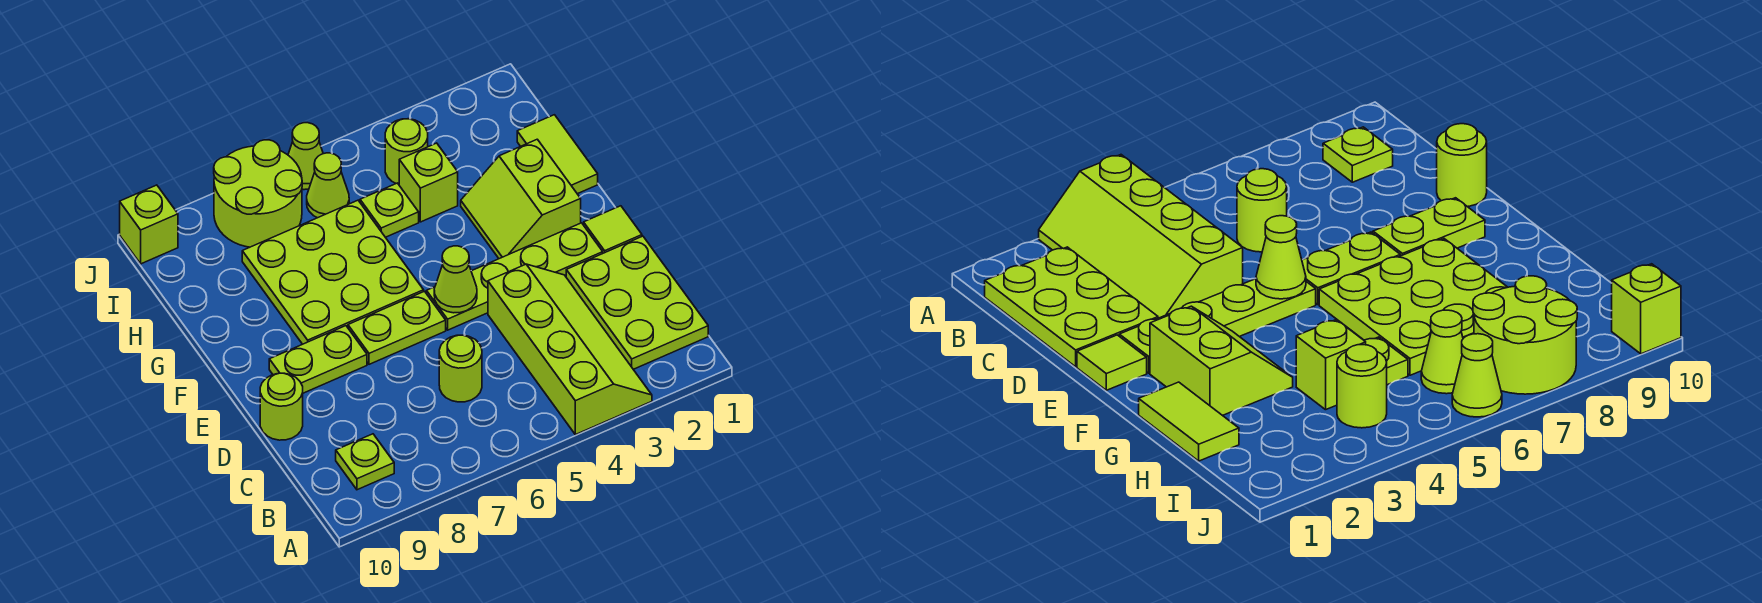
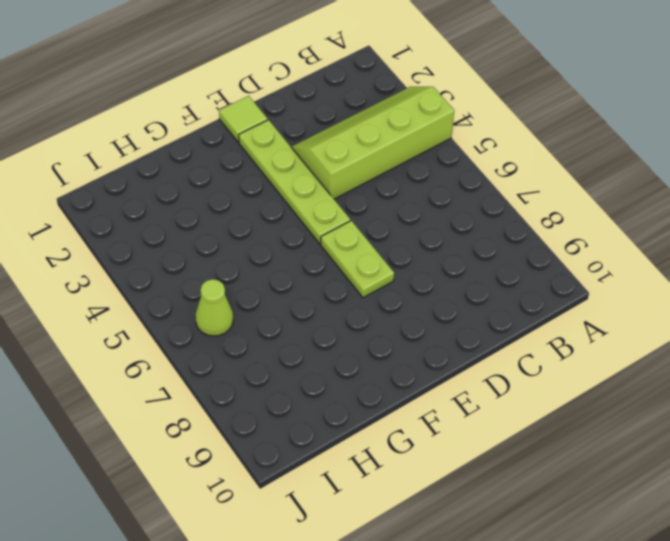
none -> lime plate B1:D2 level 1
none -> lime plate B9 level 1
none -> lime round brick C6 level 1

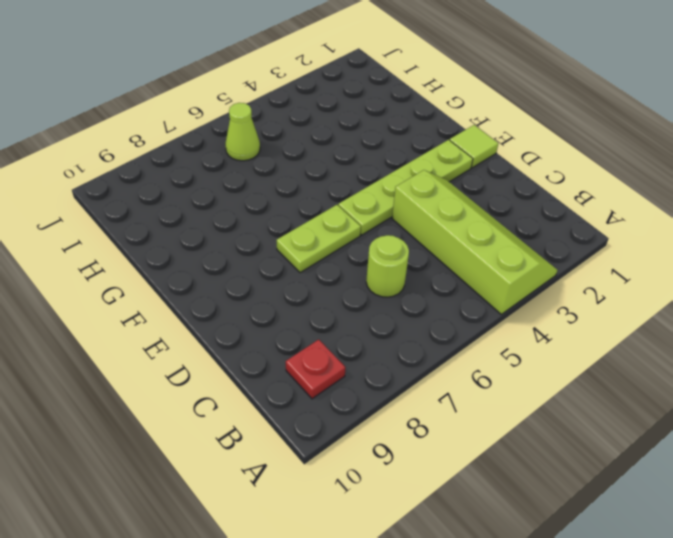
red plate B9 level 1 -> lime plate B9 level 1
none -> lime plate B1:D2 level 1
none -> lime round brick D10 level 1
none -> lime plate E8:E9 level 1

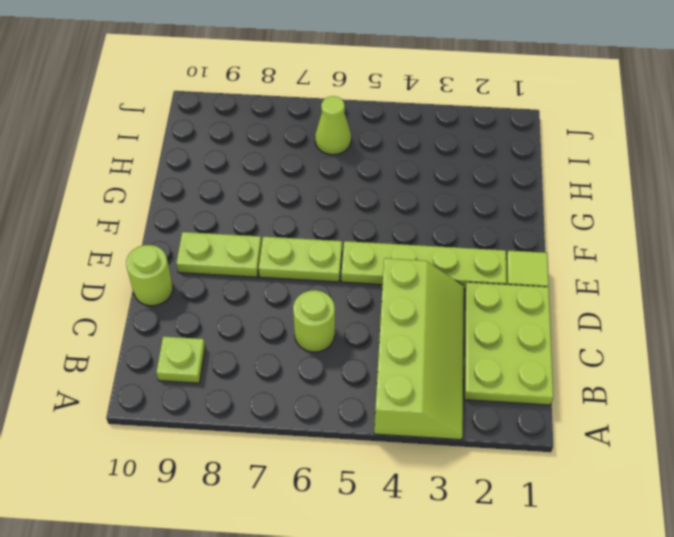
none -> lime slope F2:G3 level 1 top 2
none -> lime plate F6:H8 level 1
none -> lime tile G1:H1 level 1

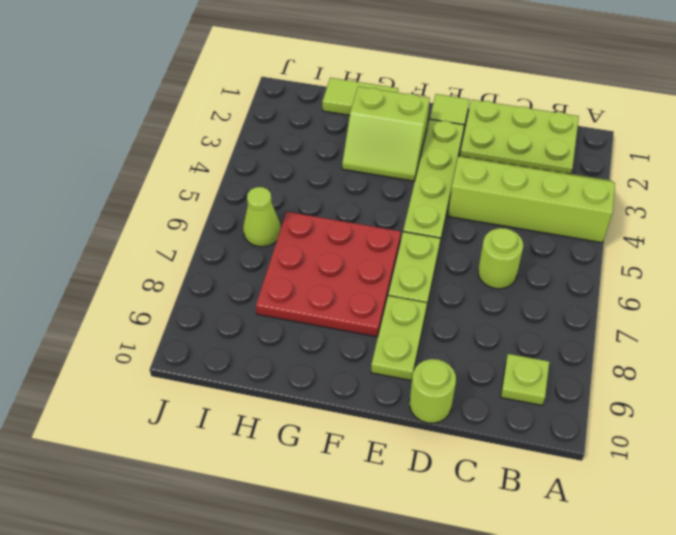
red plate F6:H8 level 1 -> lime plate F6:H8 level 1
none -> lime brick H4 level 1
none -> lime plate H5 level 1
none -> lime round brick I4 level 1

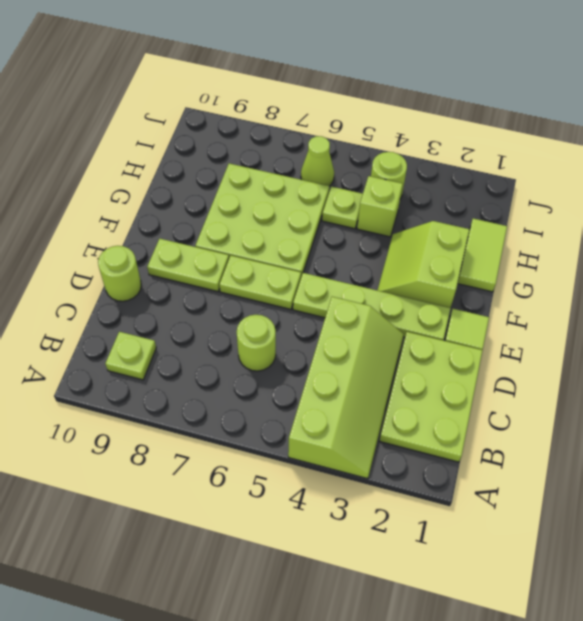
none -> lime round brick I7:J8 level 1
none -> lime cone J6 level 1
none -> lime brick J10 level 1

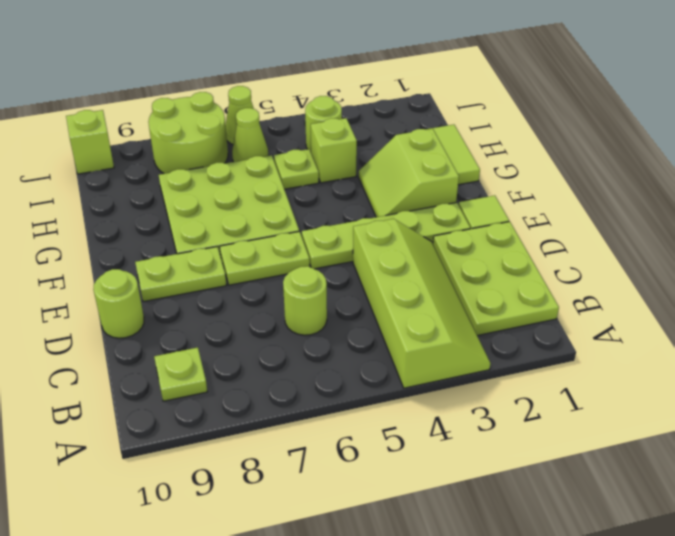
none -> lime cone E5 level 2

